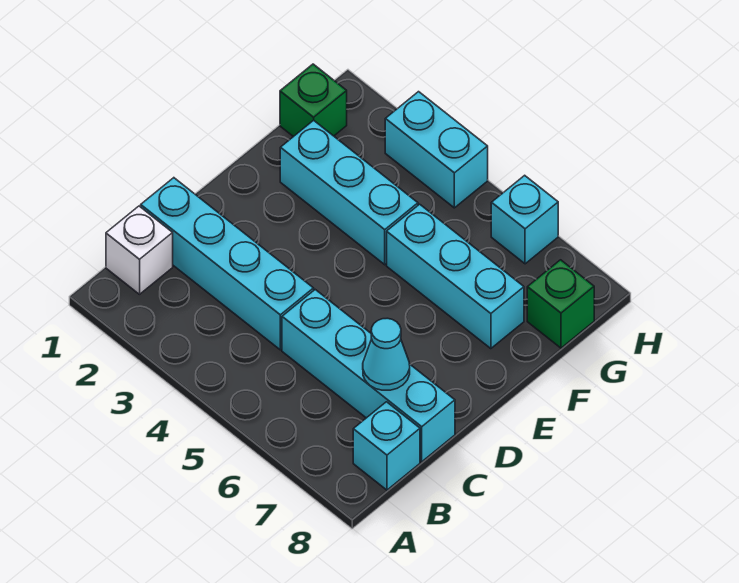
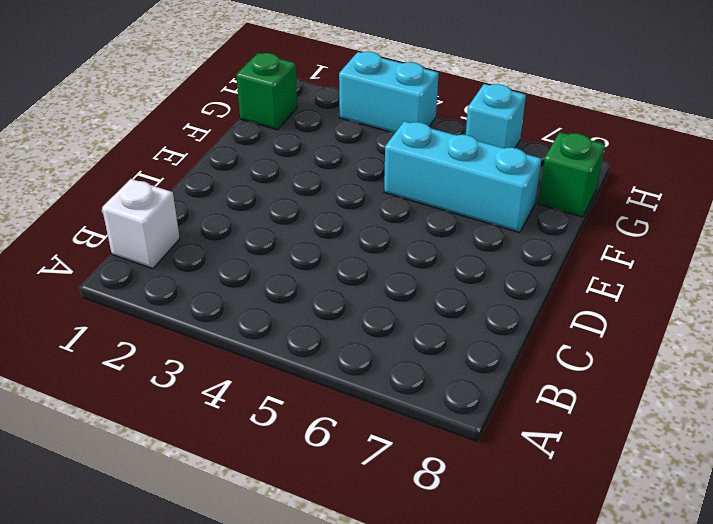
none -> cyan brick B8 level 1
none -> cyan brick C1:C4 level 1

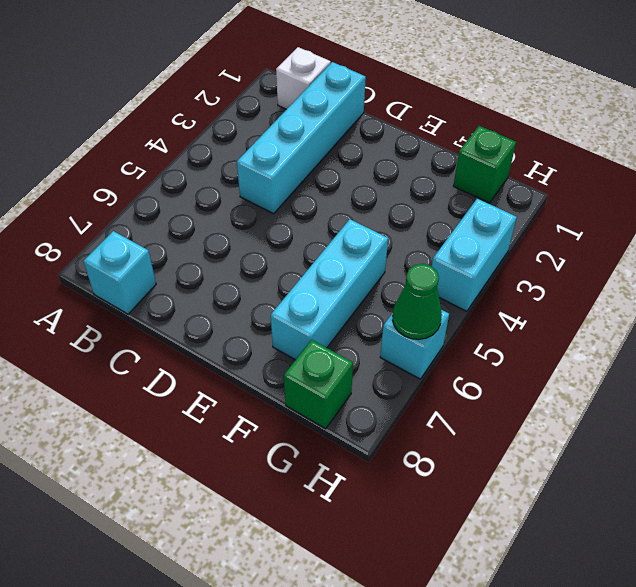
green cone H6 level 2 -> none
none -> cyan brick C5:C8 level 1
none -> cyan brick F2:F4 level 1

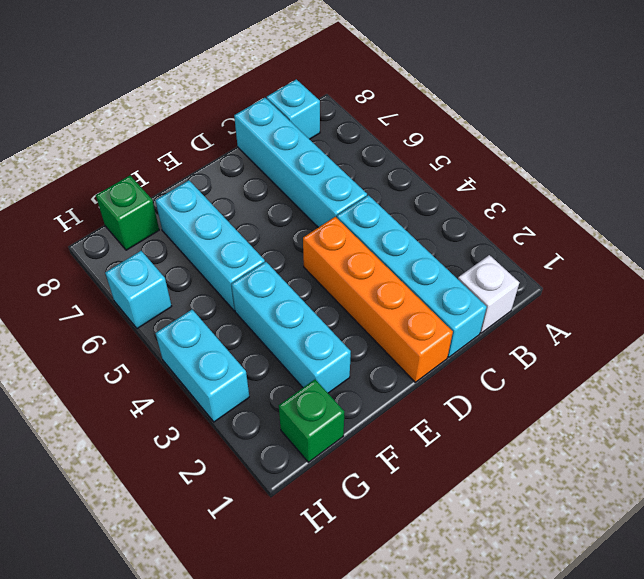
orange brick D1:D4 level 1 -> none
none -> cyan cone C7 level 2

